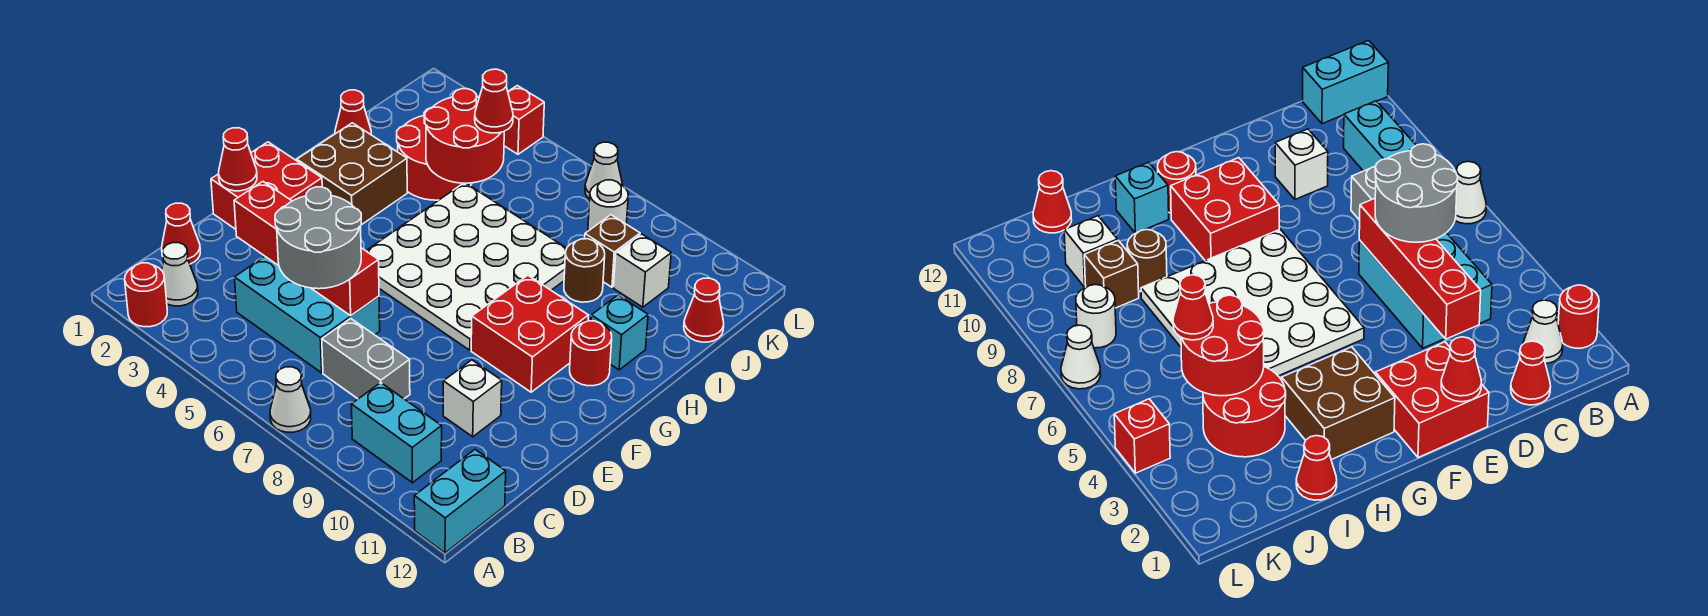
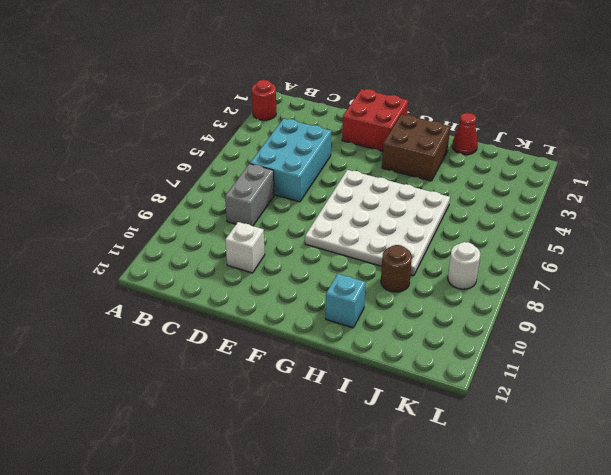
none -> white cone A7 level 1
none -> cyan brick A12:B12 level 1
none -> white cone B2 level 1

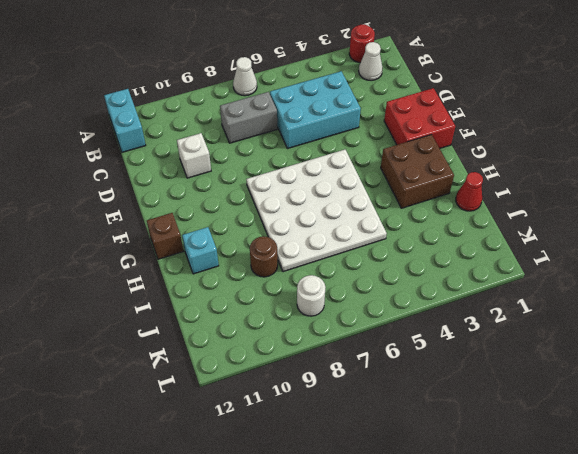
brown brick G12 level 1 -> brown brick J9 level 1
none -> cyan brick B9:B10 level 1
none -> red cone C1 level 1
none -> red brick F9:G10 level 1

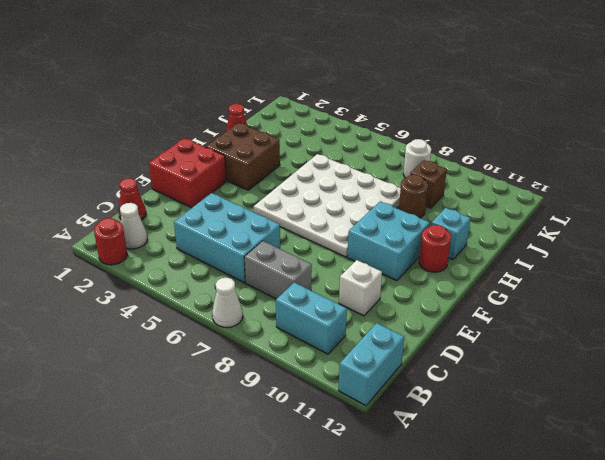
cyan brick F9:G10 level 1 -> red brick F9:G10 level 1
none -> red round brick I3:J4 level 1
none -> white brick J10 level 1
none -> red cone J12 level 1

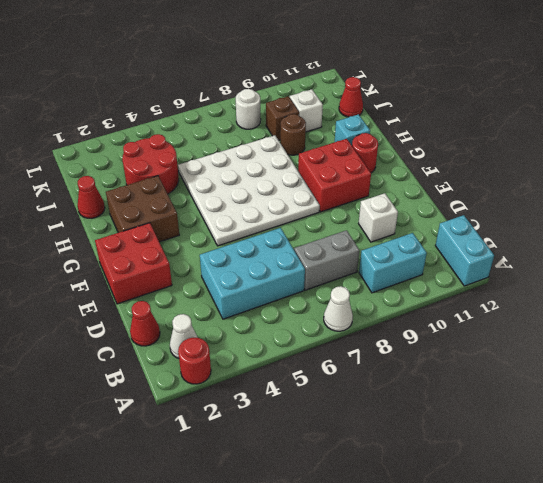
none -> red brick L4 level 1
none -> white cone L7 level 1
none -> red brick D3:D6 level 2

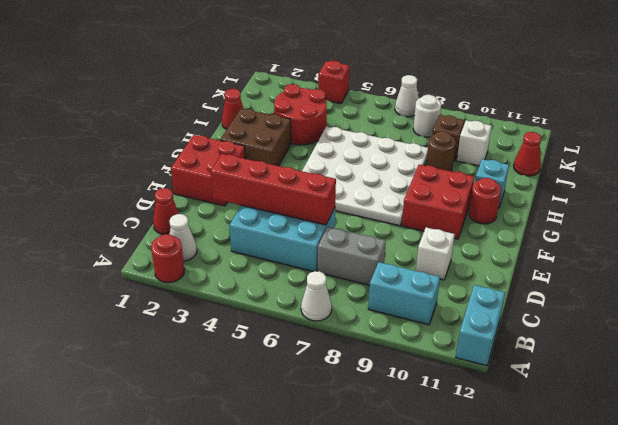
none -> red cone E1 level 2
none -> red round brick I4:J5 level 2
none -> grey round brick C5:D6 level 3

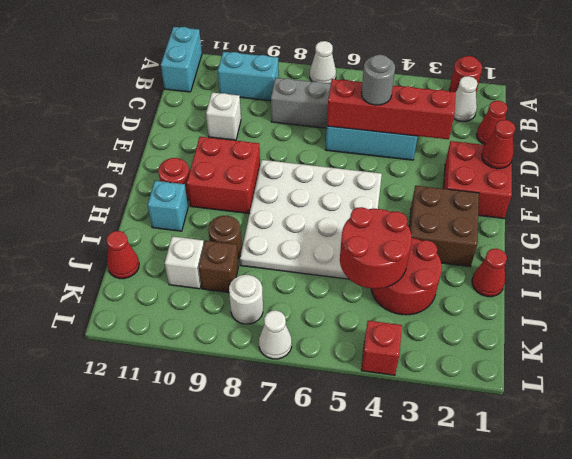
grey round brick D5 level 3 -> grey round brick C5:D6 level 3
none -> red cone J5 level 3

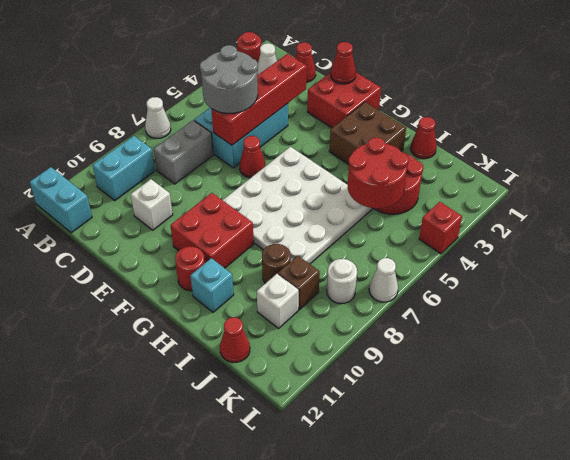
red cone E6 level 1 -> red cone J5 level 3

